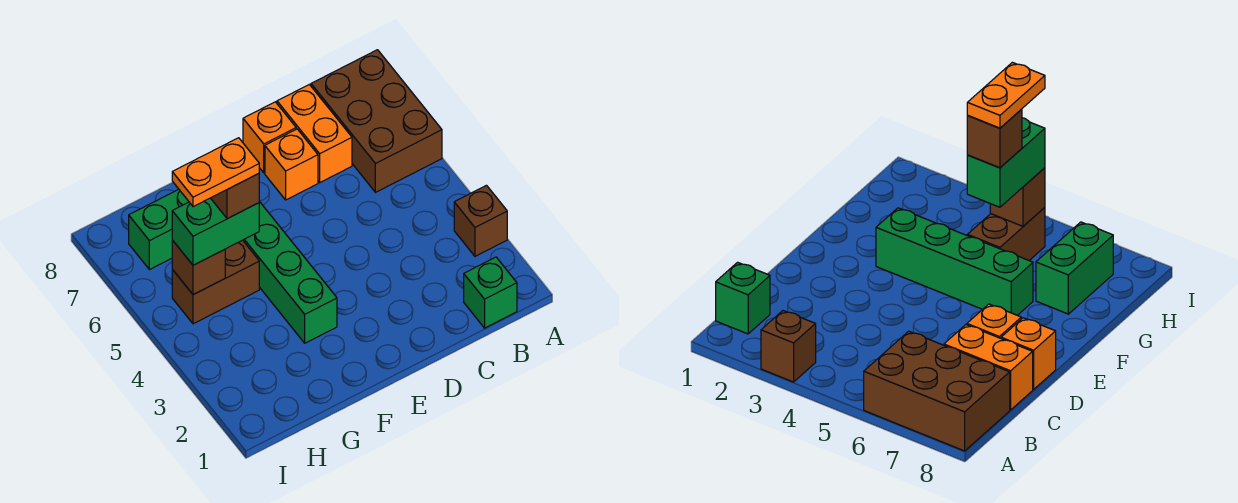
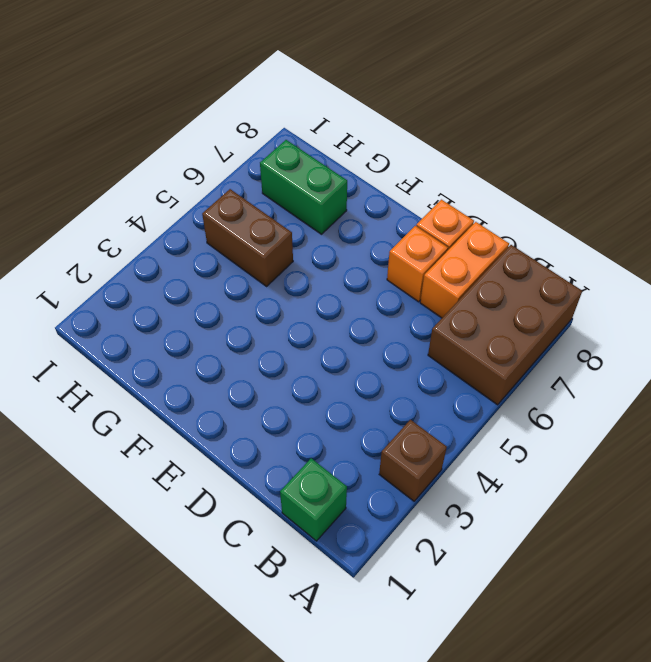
none -> green brick F3:F6 level 1
none -> brown brick H5 level 2
none -> green brick G5:H5 level 3

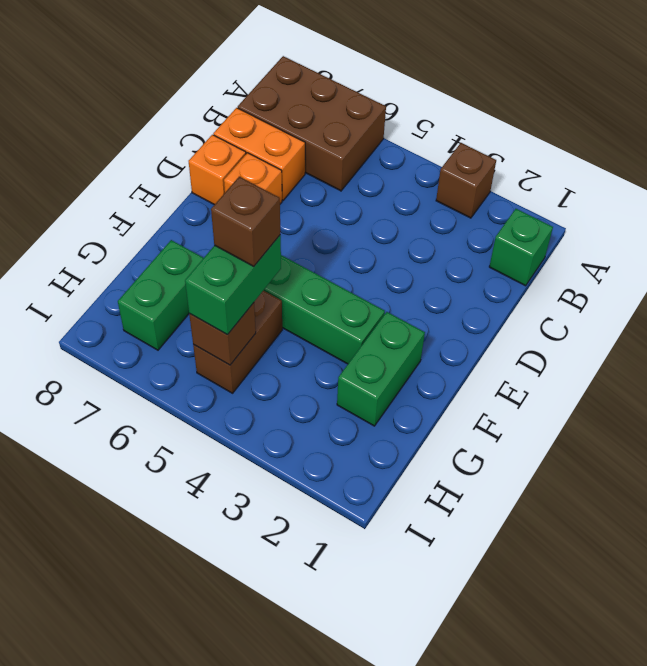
green brick F2:G2 level 1 -> none
none -> orange plate G5:H5 level 5

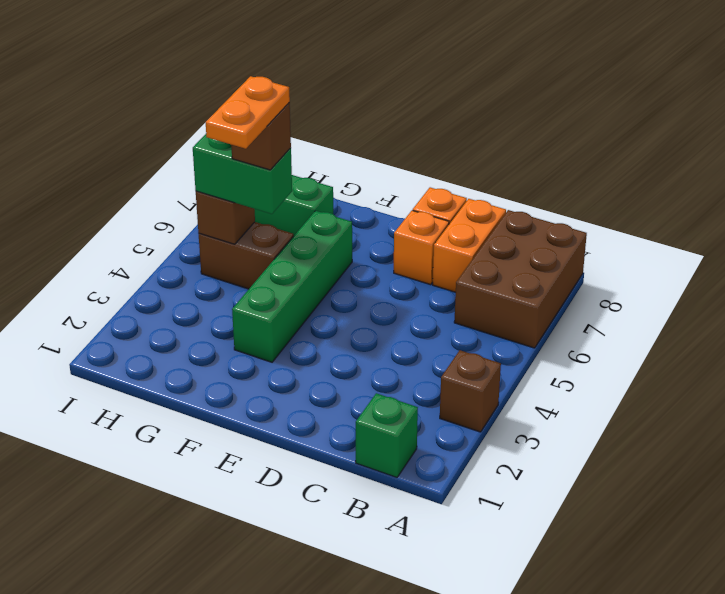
orange plate G4:G5 level 5 -> orange plate G5:H5 level 5

